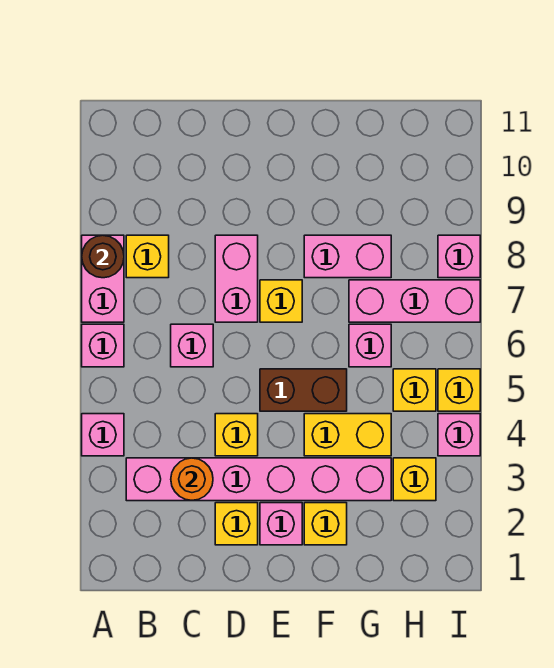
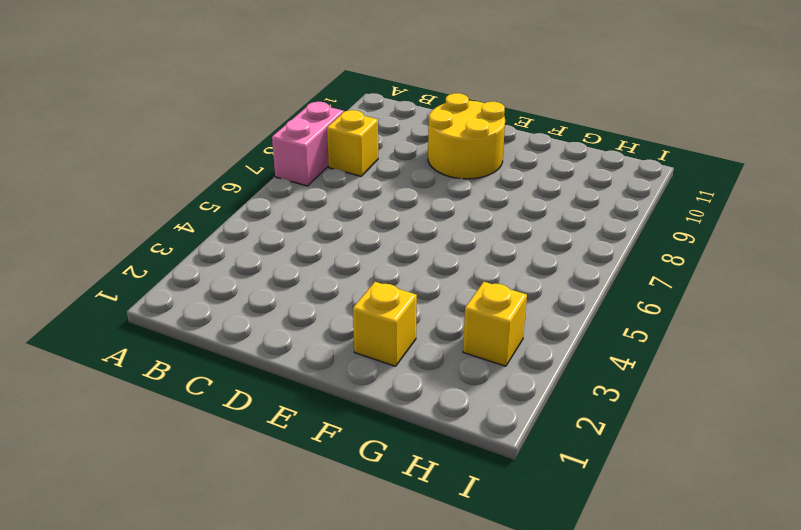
yellow round brick D9:E10 level 1 -> none
none -> pink brick A4 level 1
none -> pink brick A6 level 1
none -> pink brick B3:G3 level 1

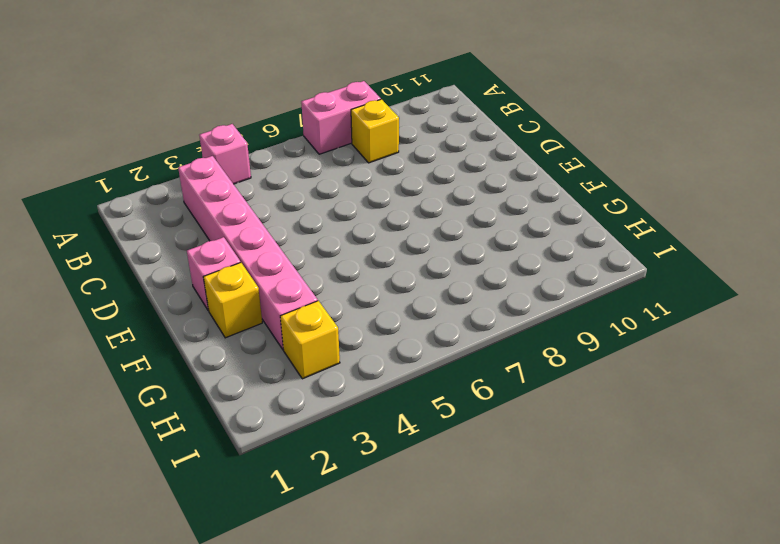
none -> pink brick A6 level 1
none -> pink brick C6 level 1
none -> yellow brick D2 level 1

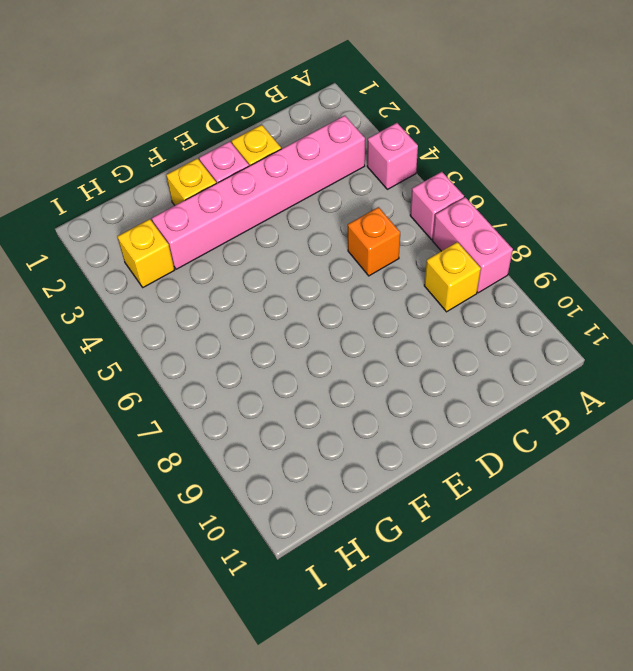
orange brick C6 level 1 -> pink brick C6 level 1
none -> yellow brick D4 level 1
none -> pink brick D7:D8 level 1
none -> brown brick E5:F5 level 1

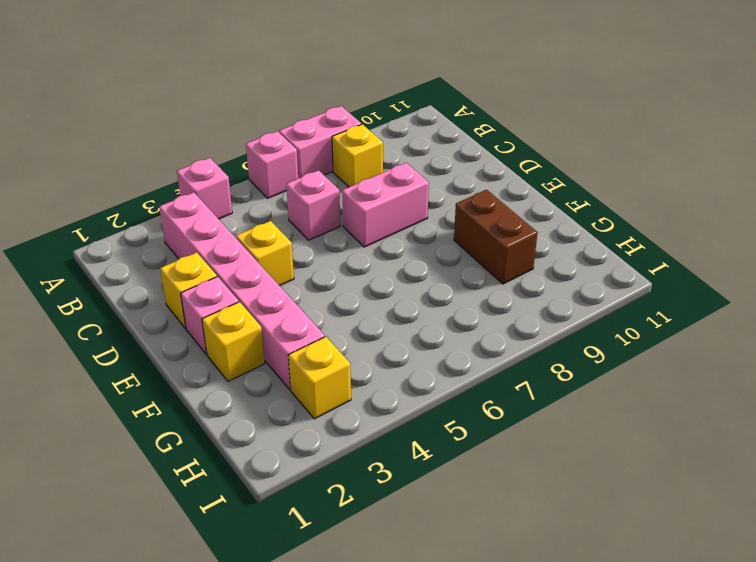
brown brick F9:G9 level 1 -> brown brick E5:F5 level 1
none -> yellow brick E7 level 1
none -> yellow brick F4:G4 level 1
none -> pink brick F8:G8 level 1

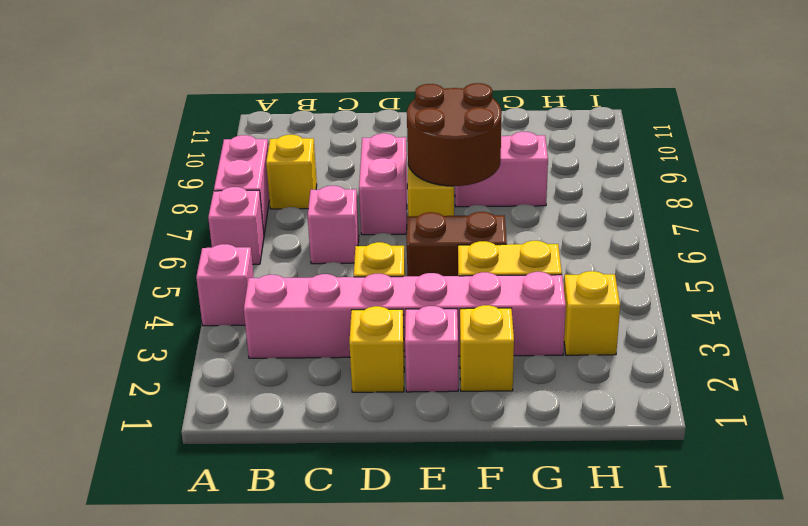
brown round brick E7:F8 level 2 -> none
none -> pink brick G6 level 1
none -> pink brick G7:I7 level 1
none -> yellow brick H5 level 1

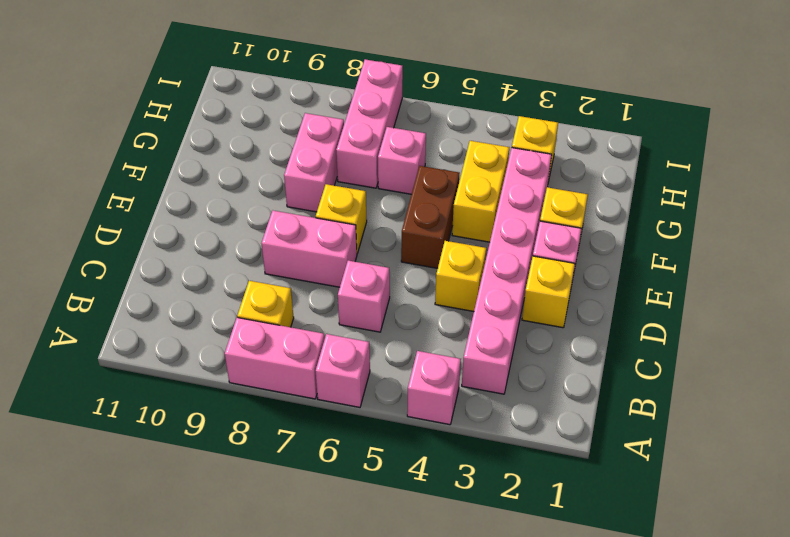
none -> yellow brick H5 level 1
none -> pink brick I4 level 1
none -> yellow brick I5 level 1

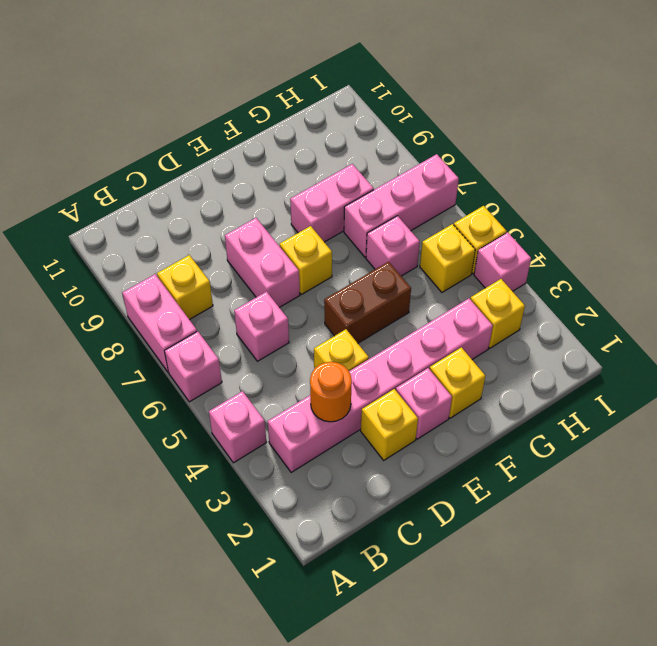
none -> yellow brick F4:G4 level 1
none -> pink brick I8 level 1
none -> brown round brick A8 level 2

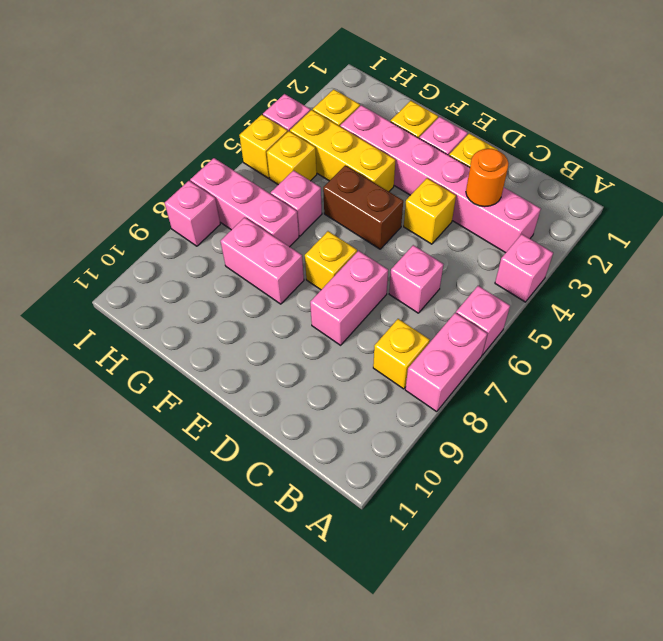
yellow brick F4:H4 level 1 -> yellow brick F4:G4 level 1
none -> brown round brick A8 level 2

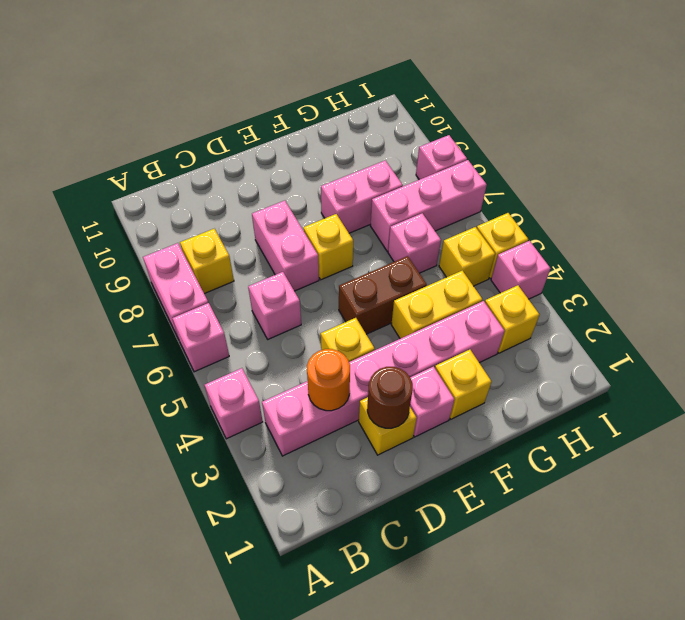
brown round brick D2 level 2 -> brown round brick A8 level 2

